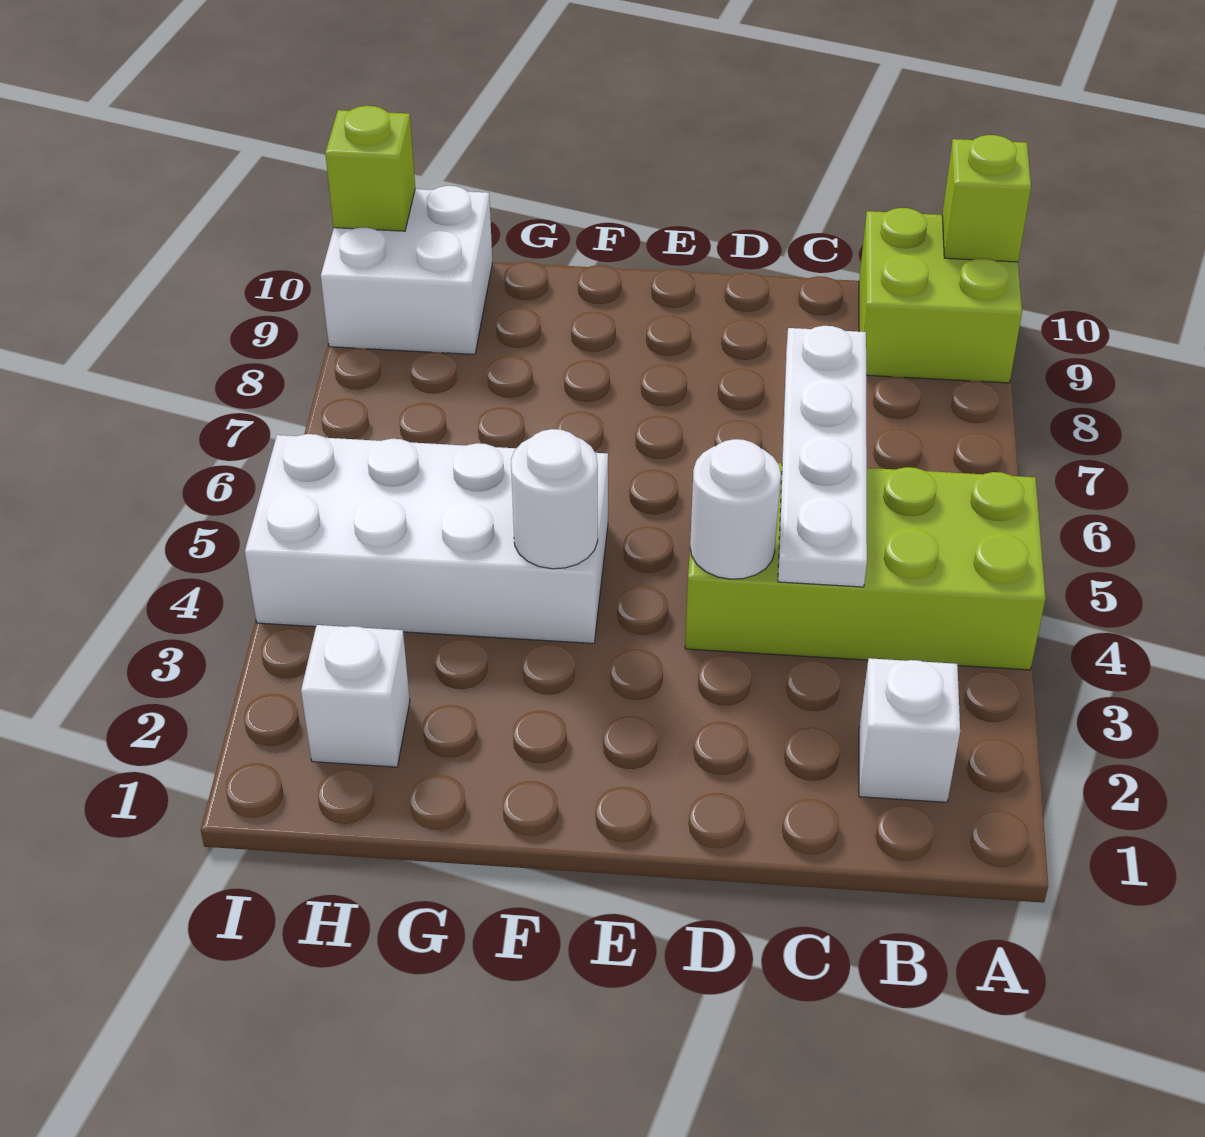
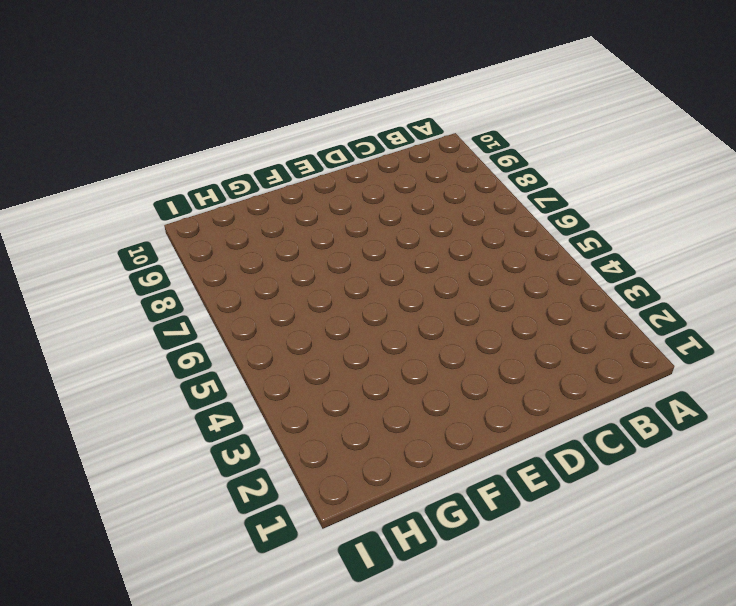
none -> lime brick A4:D5 level 1
none -> lime brick A9:B10 level 1

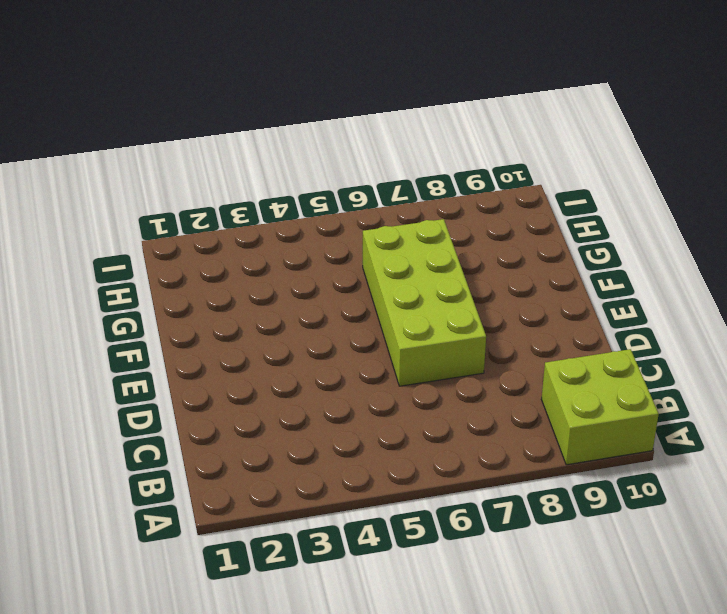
lime brick D6:G7 level 1 -> lime brick A4:D5 level 1
none -> white brick B2 level 1
none -> white brick F4:I5 level 1

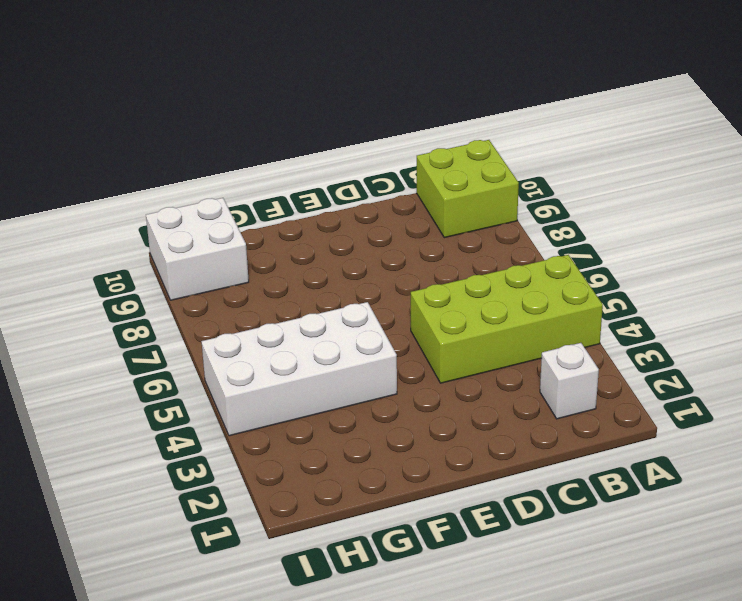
none -> white brick H2 level 1
none -> lime brick A10 level 2

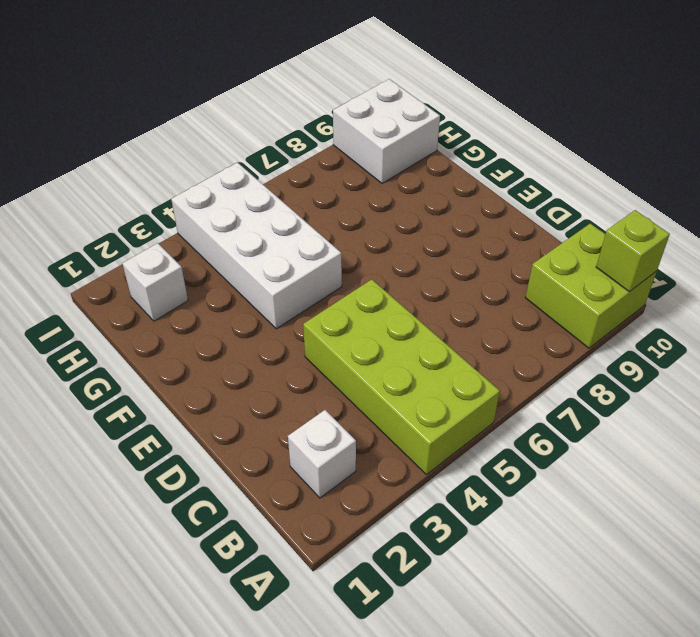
none -> white plate C4:C7 level 2
none -> white round brick D4 level 2

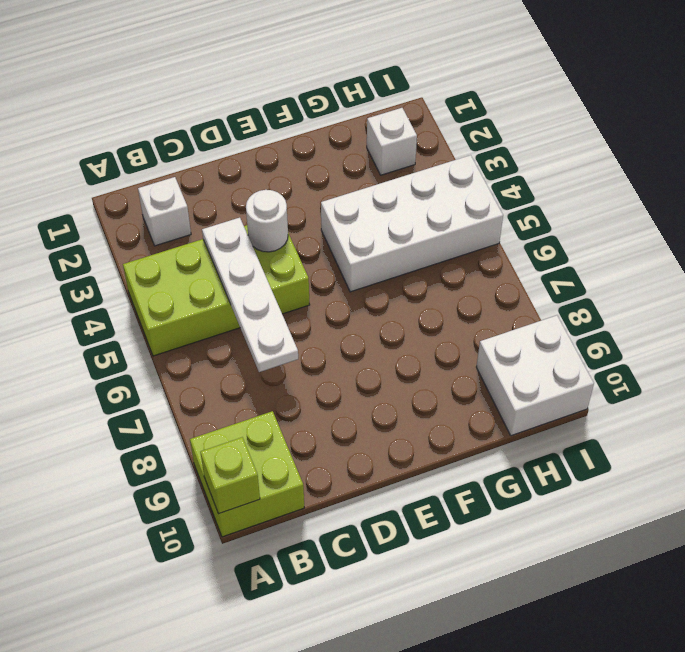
none -> white round brick F4 level 2
none -> lime brick I10 level 2

